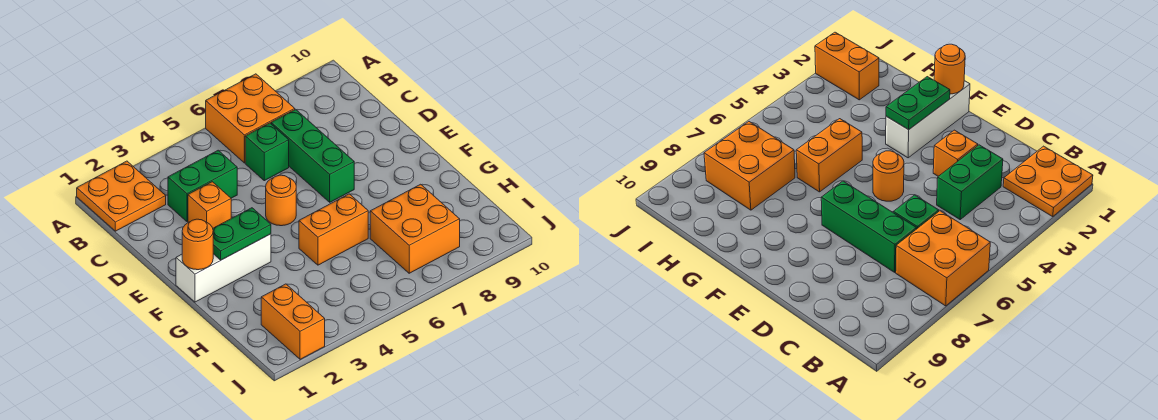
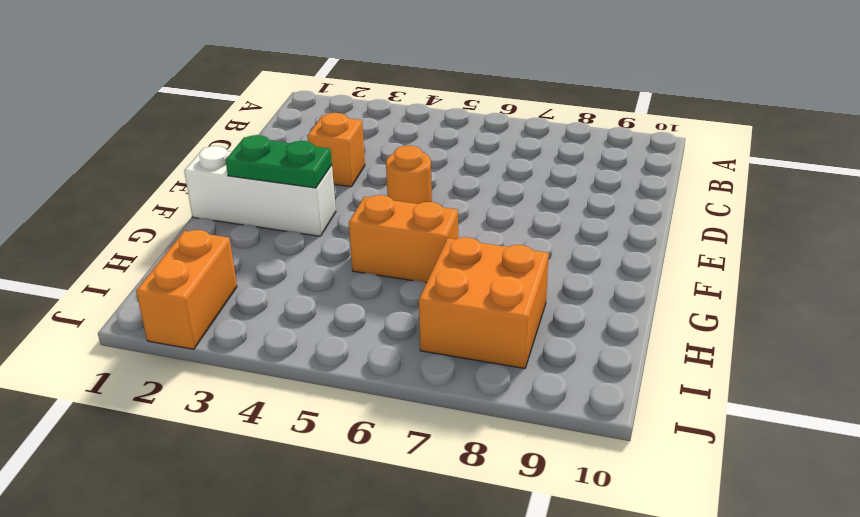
none -> orange plate A1:B2 level 1
none -> orange brick A6:B7 level 1
none -> green brick C3:C4 level 1

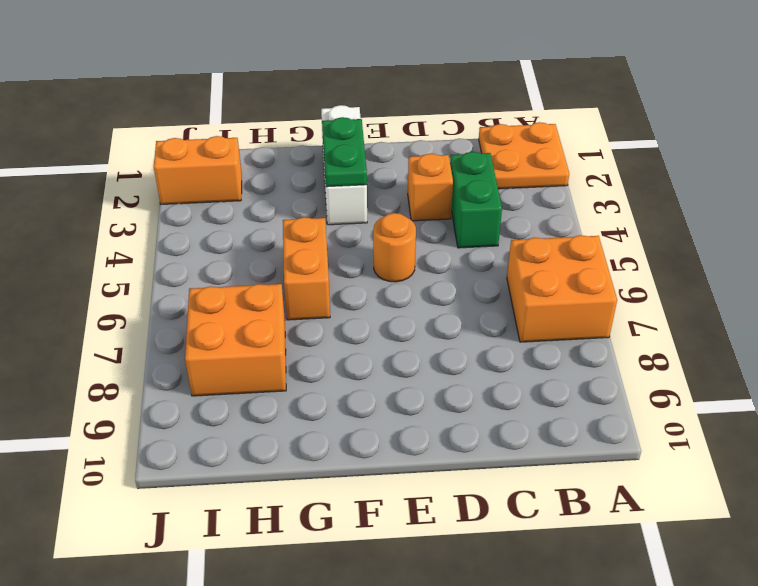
none -> green brick C6 level 1
none -> green brick C7:E7 level 1
none -> orange round brick F1 level 2

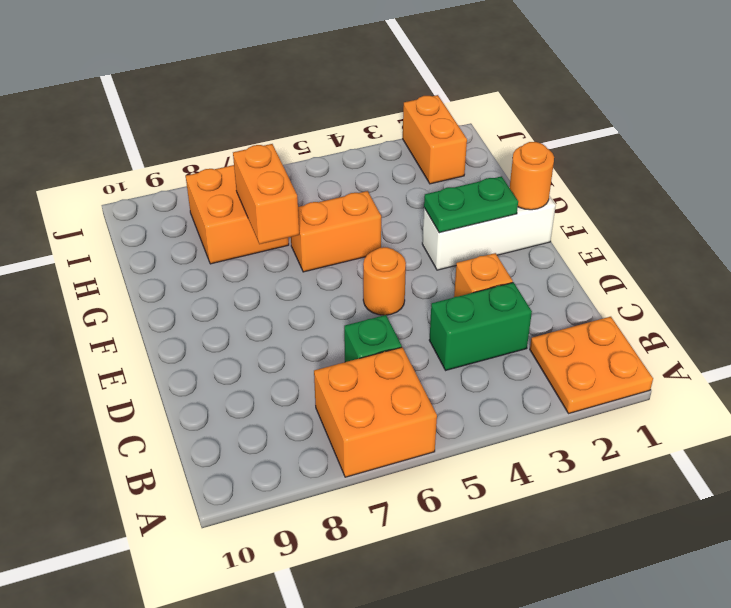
orange brick G7:H7 level 2 -> none
none -> green brick C7:E7 level 1

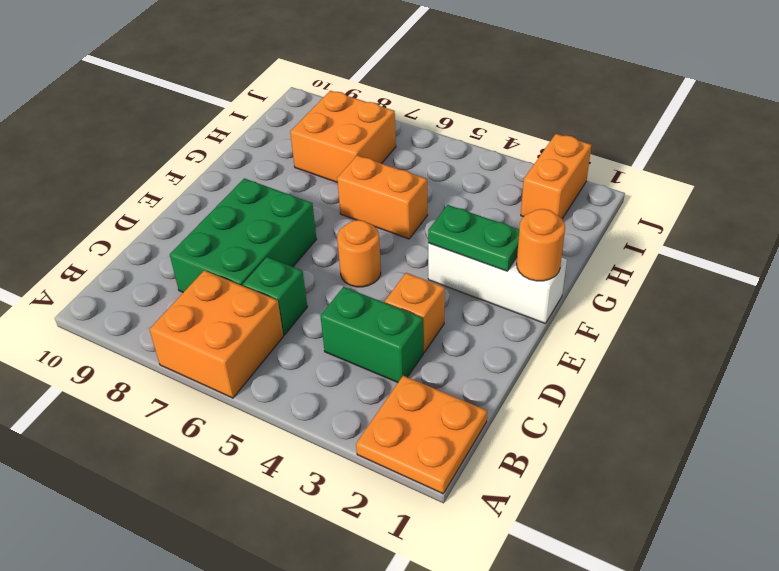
green brick C7:E8 level 1 -> green brick C7:E7 level 1

